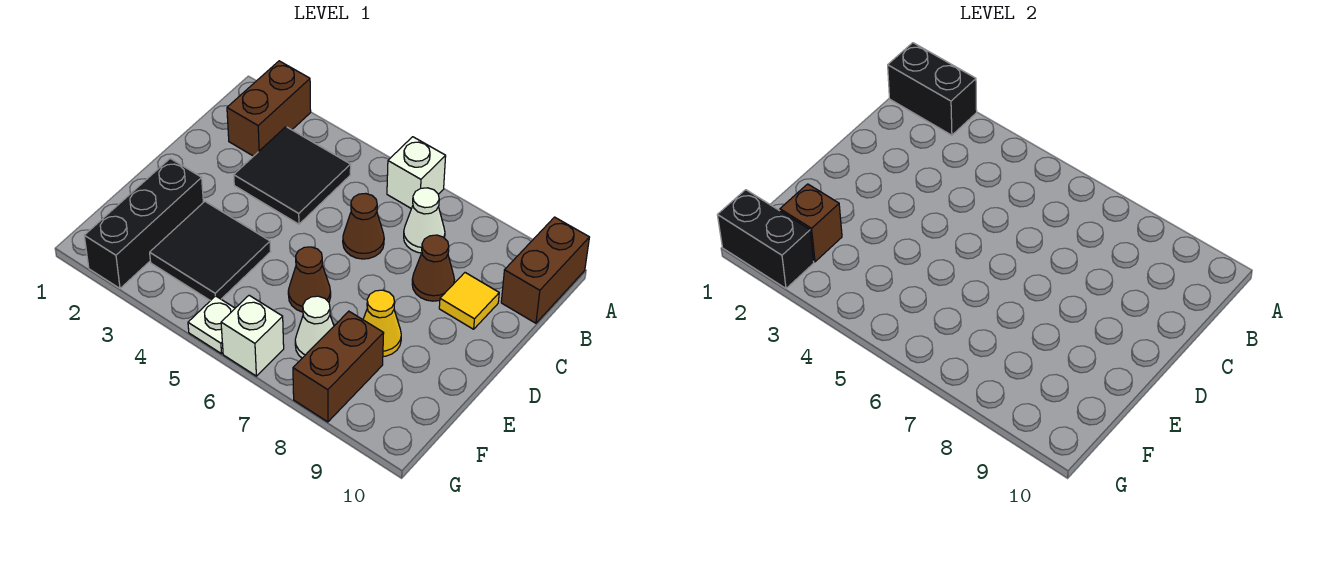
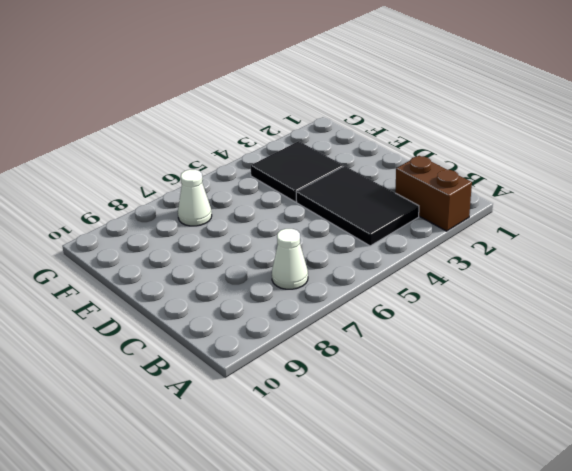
black tile B3:D4 level 1 -> black tile B3:C4 level 1
none -> white brick A6 level 1
none -> brown brick A10:B10 level 1
none -> brown cone C6 level 1

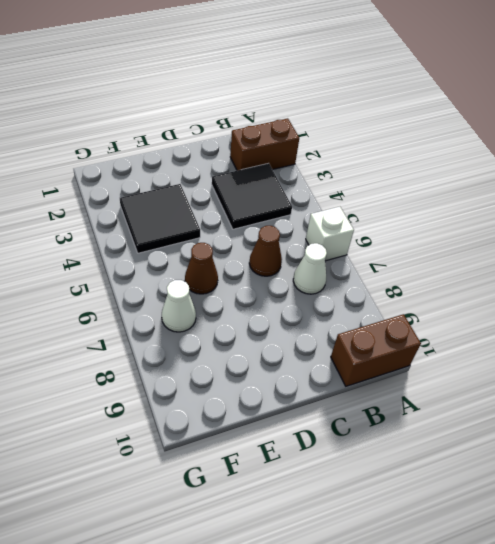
none -> brown cone C8 level 1
none -> yellow tile C9 level 1
none -> black brick E2:G2 level 1

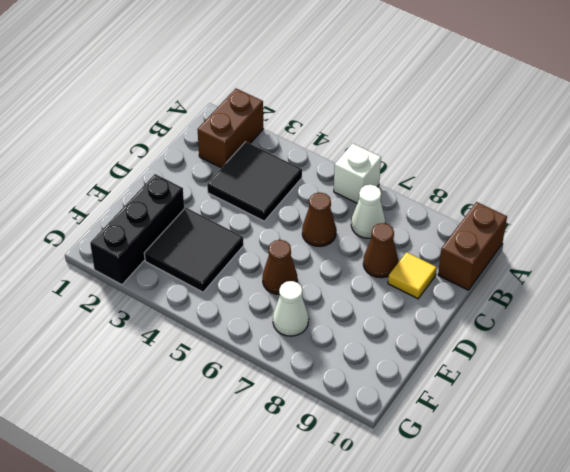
none -> yellow cone E8 level 1
none -> brown brick F8:G8 level 1
none -> white plate G5 level 1

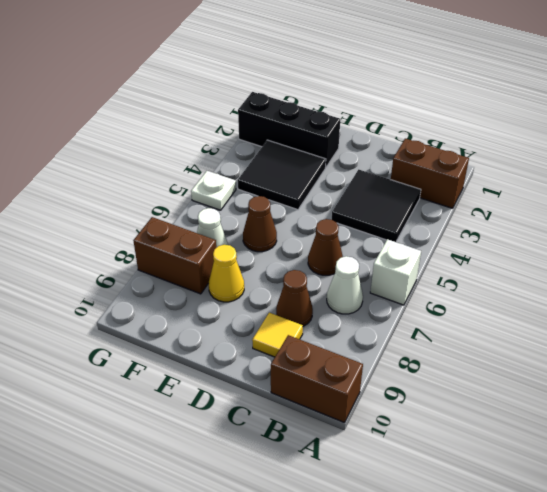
none -> white brick G6 level 1
none -> black brick A1:A2 level 2
none -> brown brick F2 level 2

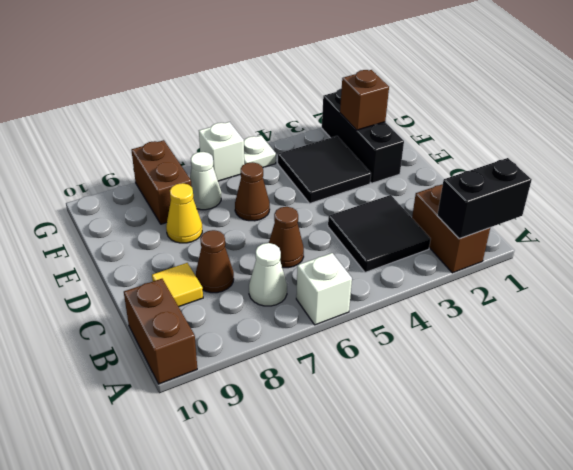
none -> black brick G1:G2 level 2

